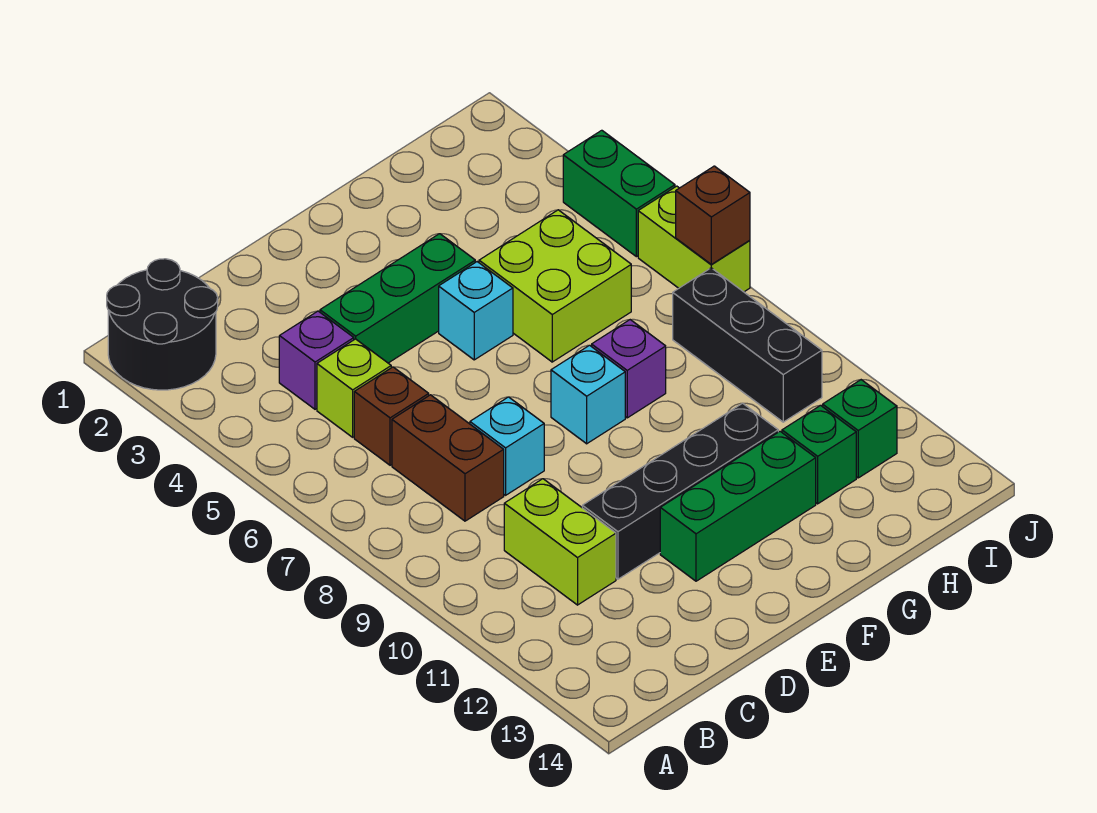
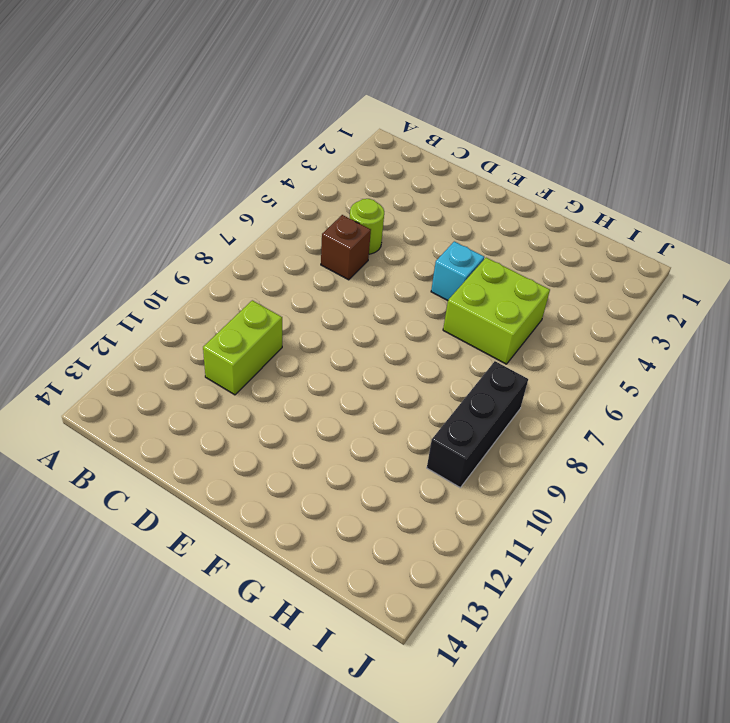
lime round brick C5 level 1 -> lime brick C5 level 1
none -> black round brick A1:B2 level 1
none -> purple brick C4 level 1
none -> brown brick C7:C8 level 1

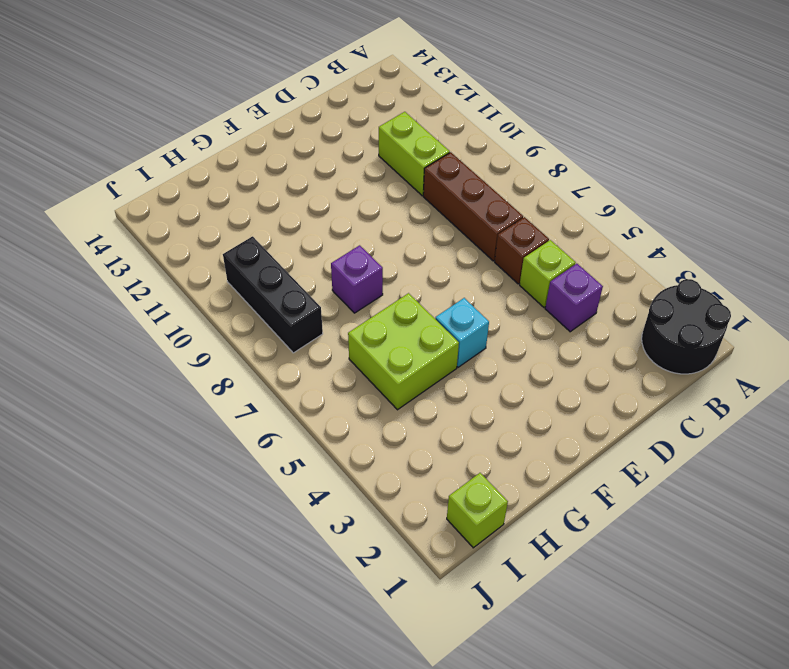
brown brick C7:C9 level 1 -> brown brick C7:C8 level 1
lime brick I1 level 1 -> none
none -> green brick D4:F4 level 1
none -> cyan brick D8 level 1
none -> black brick D11:G11 level 1

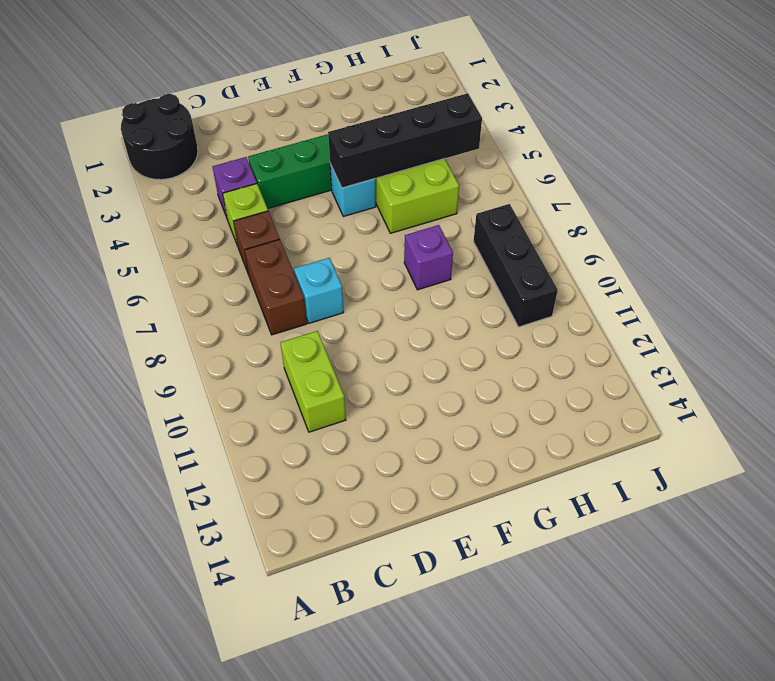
black brick F5:I5 level 2 -> black brick D11:G11 level 1
none -> green brick E12:G12 level 1
none -> cyan brick F8 level 1
none -> green brick H12 level 1

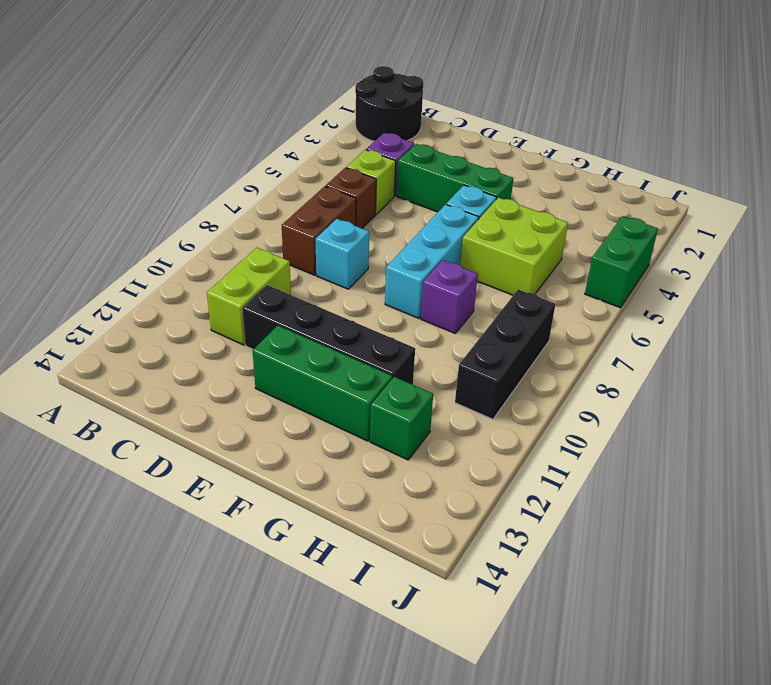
cyan brick F6:F8 level 1 -> cyan brick F8 level 1
none -> green brick I12 level 1
none -> lime brick J6:J7 level 1
none -> brown brick J7 level 2

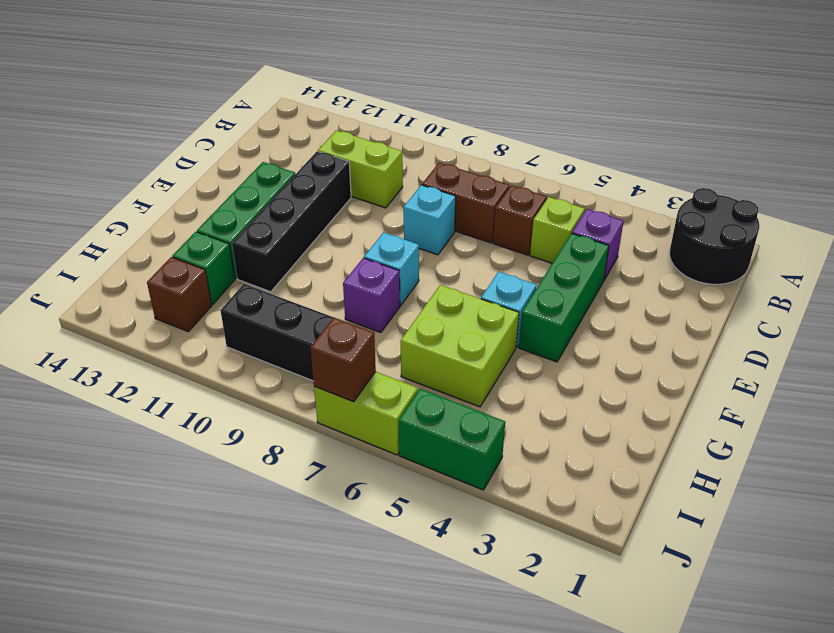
brown brick I12 level 1 -> green brick I12 level 1

